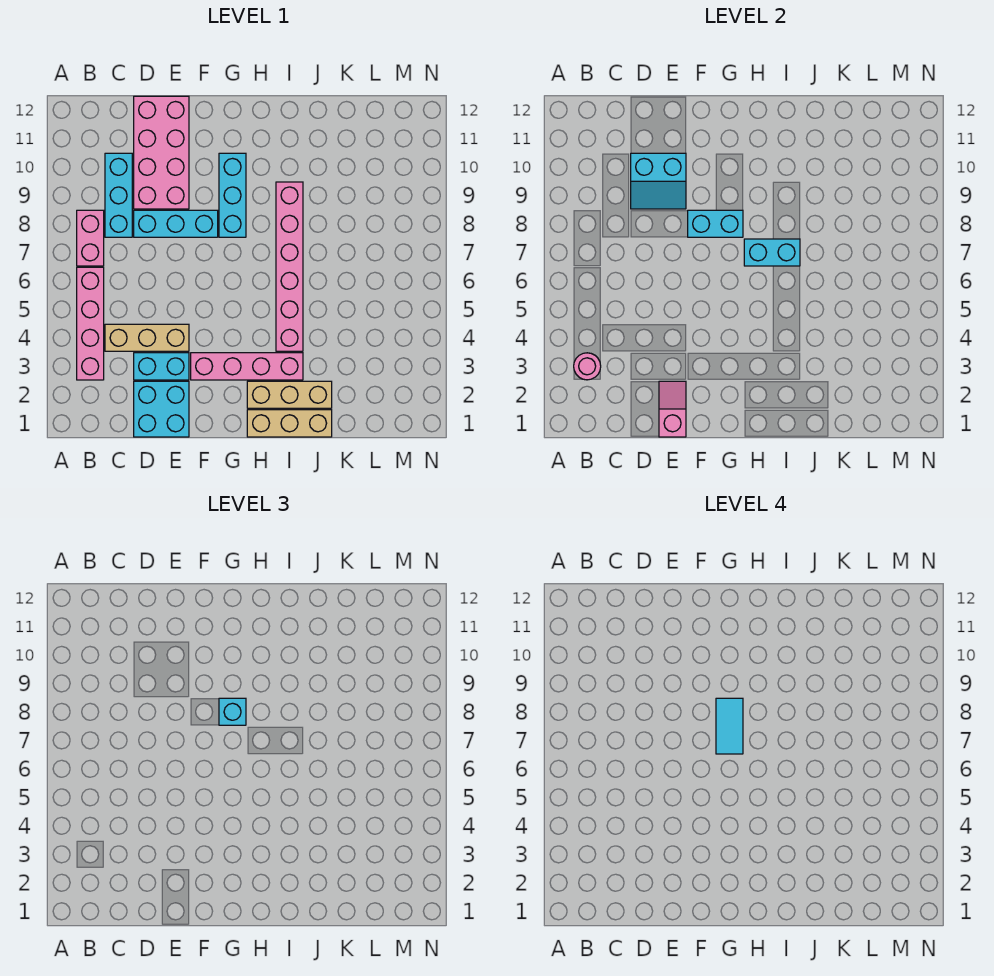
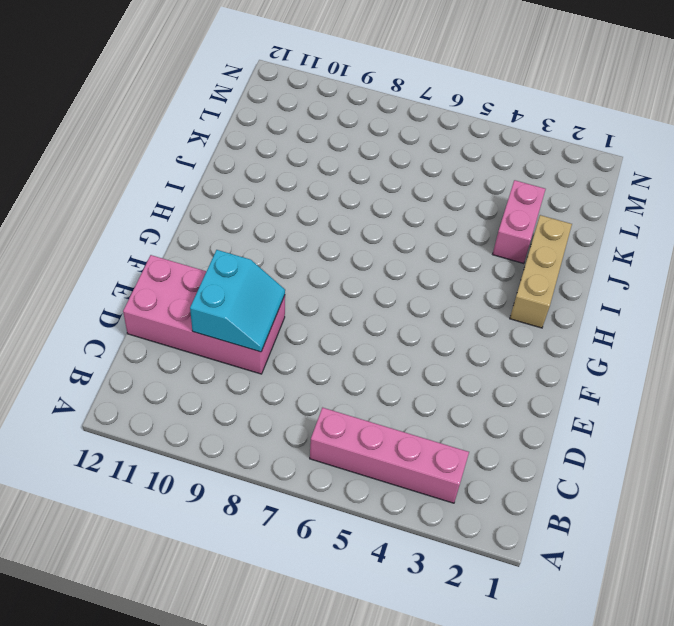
pink brick J3:K3 level 1 -> pink brick B7:B8 level 1
none -> tan brick C4:E4 level 1
none -> cyan brick C8:C10 level 1
none -> cyan brick D1:E2 level 1

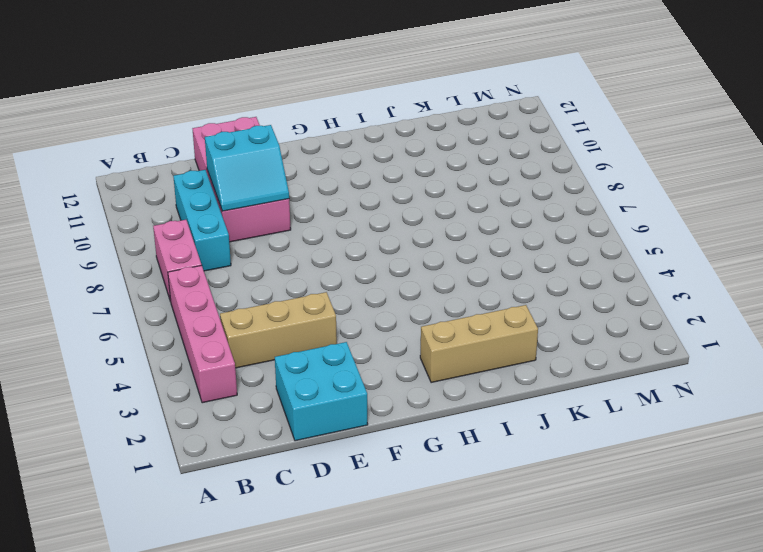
none -> cyan brick D3:E3 level 1
none -> cyan brick D8:F8 level 1
none -> pink brick F3:I3 level 1

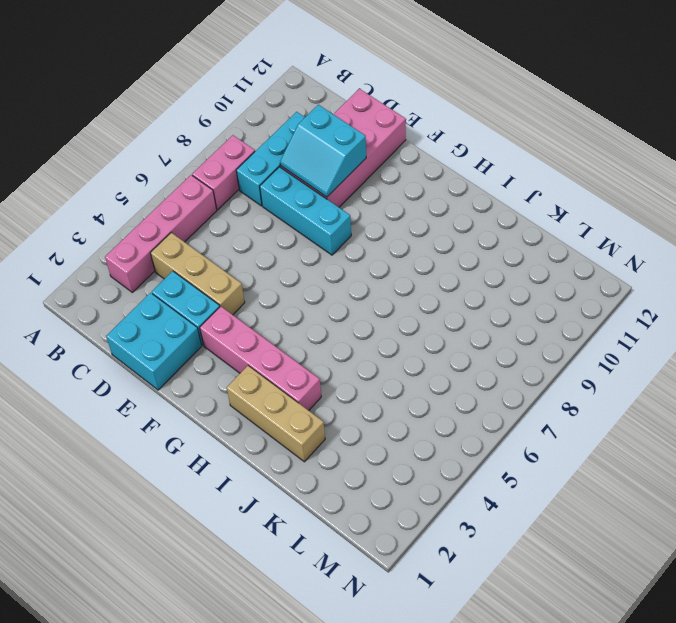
none -> cyan brick G8:G10 level 1
none -> tan brick H1:J1 level 1
none -> pink brick I4:I9 level 1

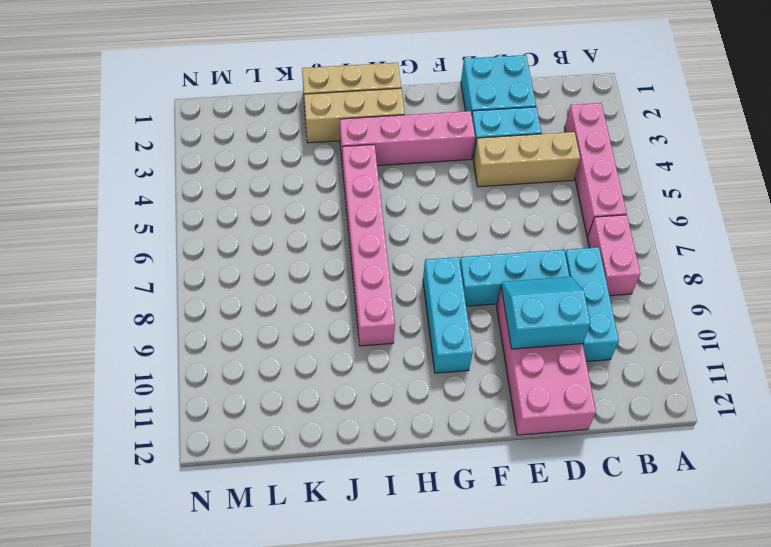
none -> pink round brick B3 level 2
none -> pink slope E1:E2 level 2 top 1
none -> cyan brick F8:G8 level 2

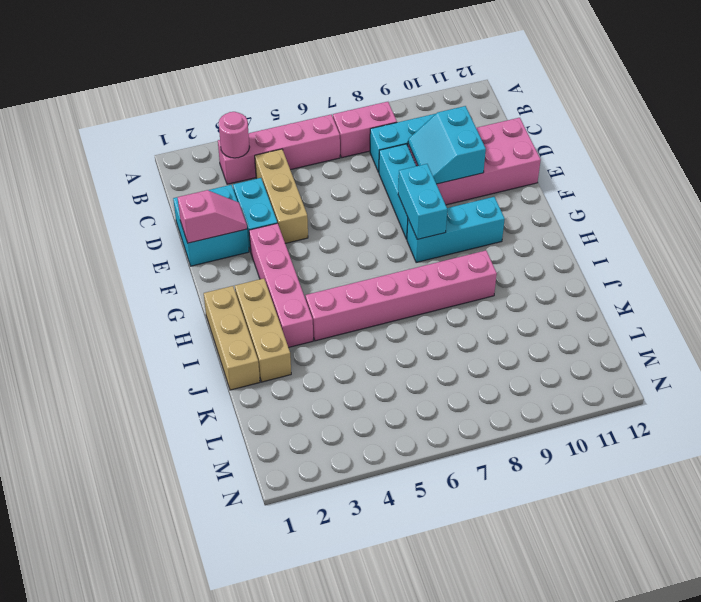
none -> cyan brick H7:I7 level 2
none -> cyan brick G8 level 3
none -> cyan tile G7:G8 level 4

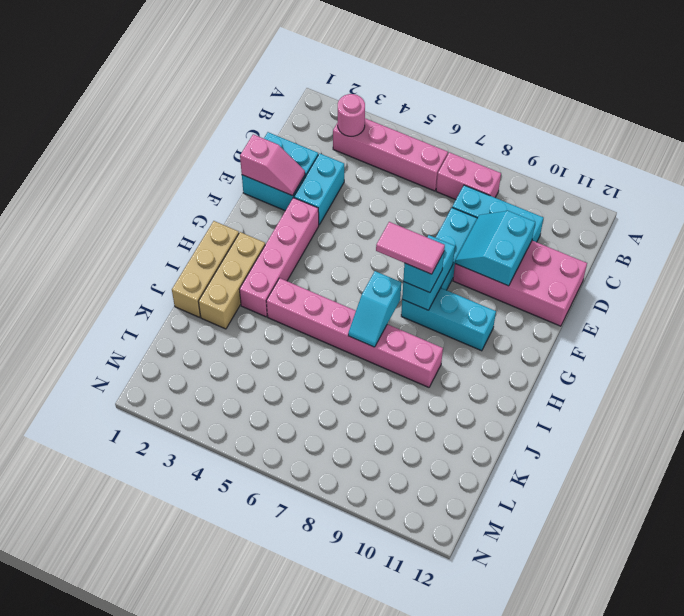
pink tile G7:G8 level 4 -> cyan tile G7:G8 level 4
cyan slope H7:I7 level 2 top H -> cyan brick H7:I7 level 2
none -> tan brick C4:E4 level 1

